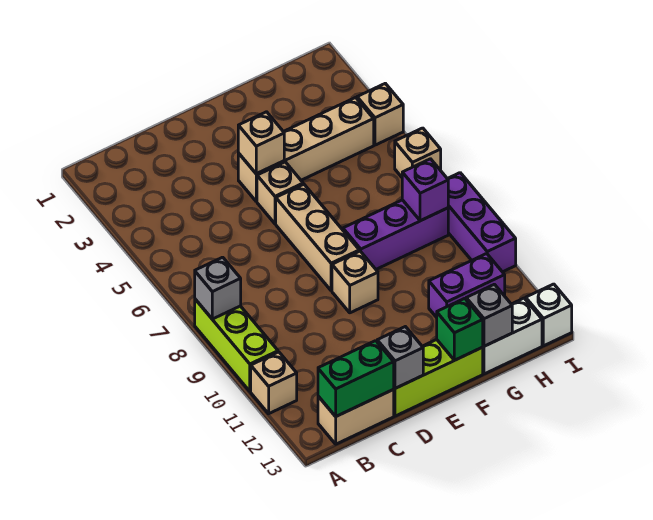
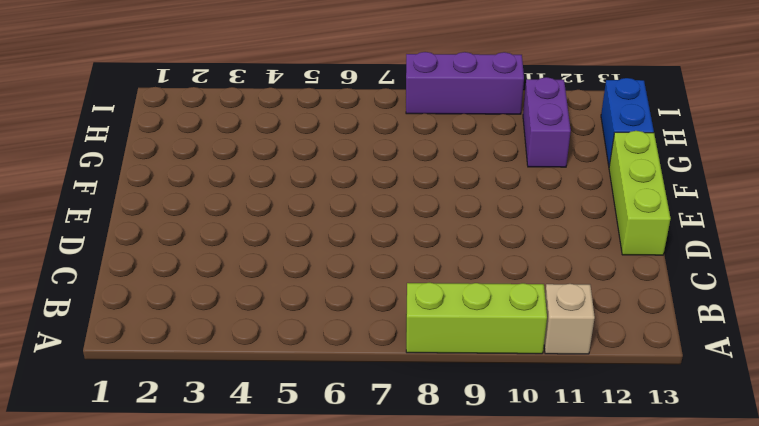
blue brick G13:H13 level 1 -> white brick G13:H13 level 1
none -> tan brick B13:C13 level 1
none -> tan brick E4:H4 level 1
none -> tan brick E5 level 1

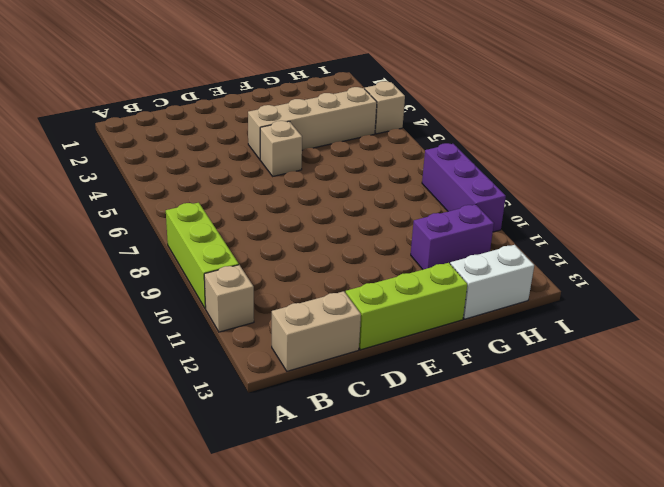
none -> tan brick E6:E8 level 1
none -> tan brick E9 level 1
none -> purple brick F8:H8 level 1

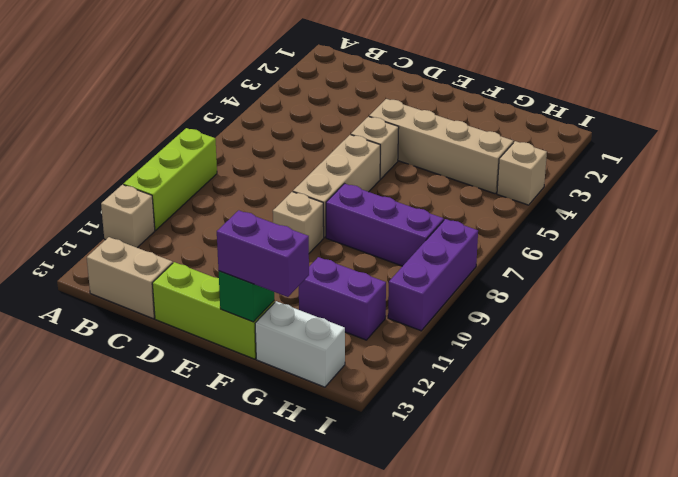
purple brick F13:G13 level 3 -> none
none -> tan brick I6 level 1
none -> white brick I13 level 1
none -> grey brick A8 level 2

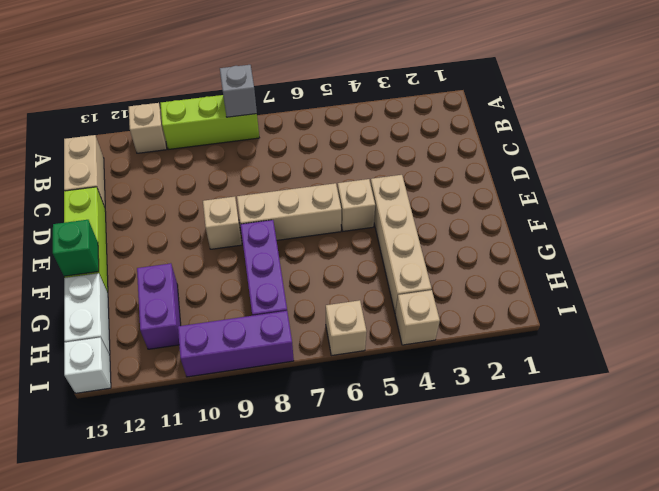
none -> green brick B13:C13 level 2
none -> grey brick D13 level 2
none -> tan brick E4 level 2

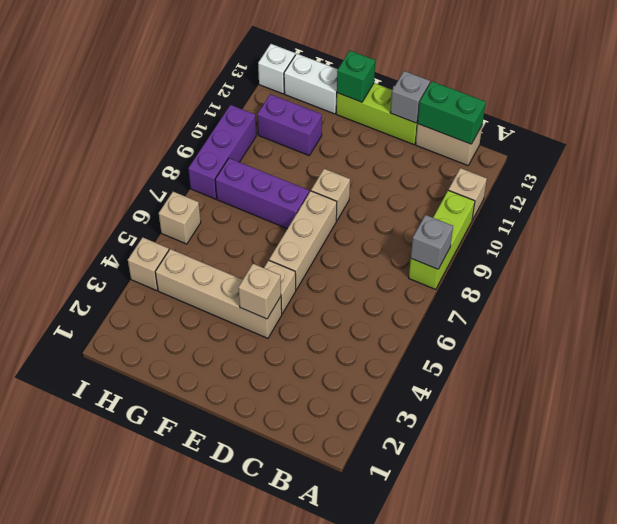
none -> grey brick G13 level 2
none -> purple brick H8 level 2

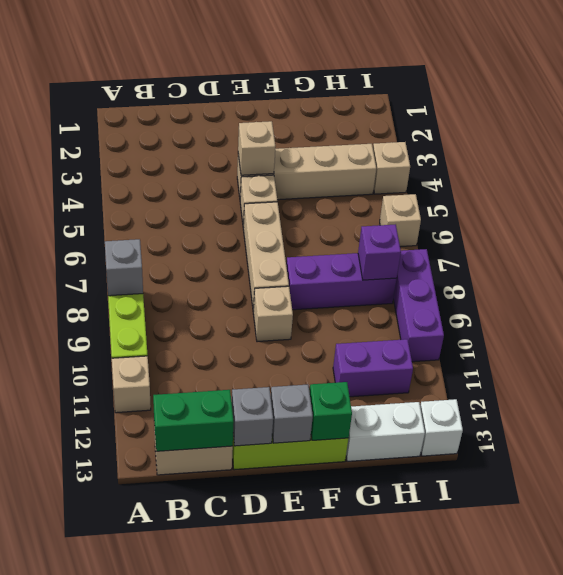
grey brick E13 level 2 -> grey brick G13 level 2

